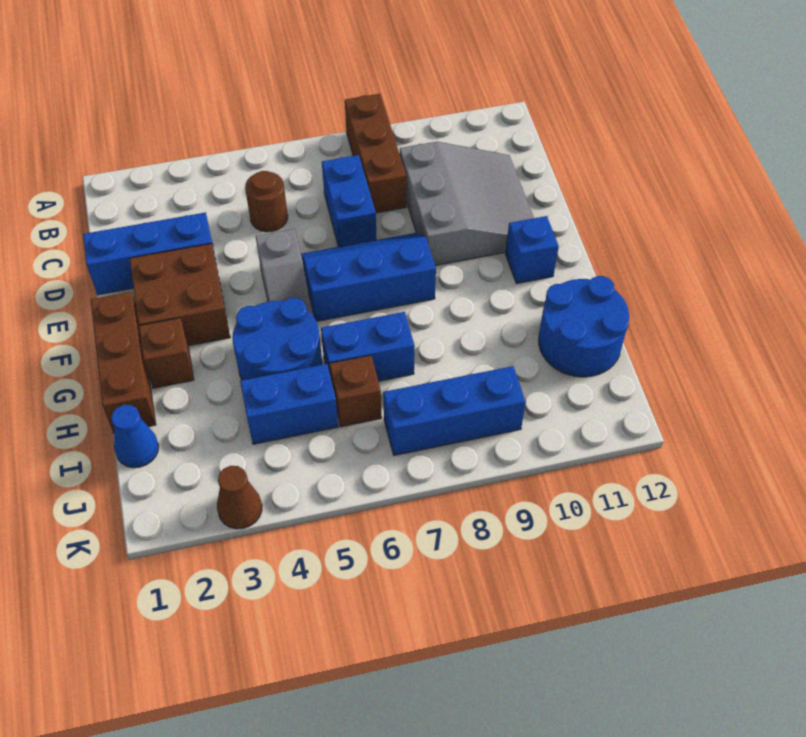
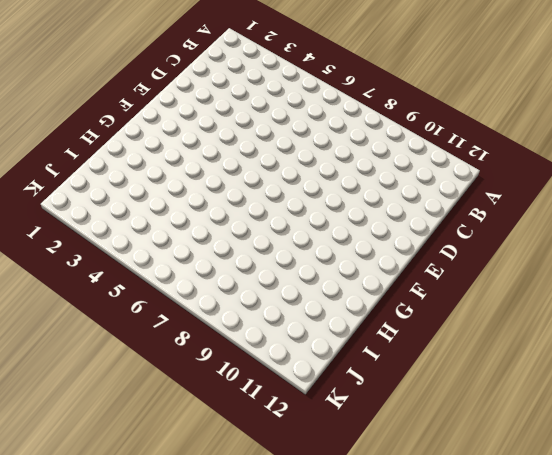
none -> brown brick A8:C8 level 1
none -> brown round brick C5 level 1
none -> blue brick C7:D7 level 1

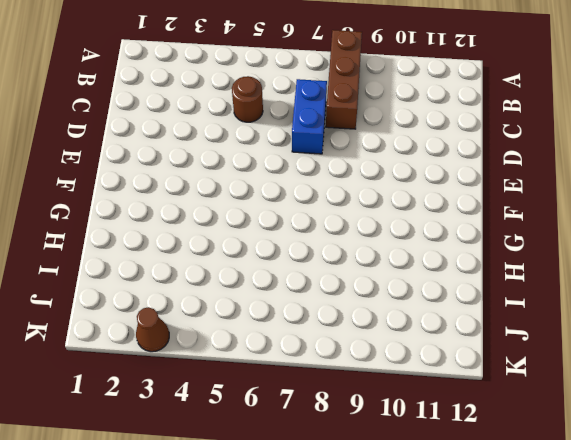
none -> grey slope C9:E11 level 1 top 9
none -> blue brick D1:D3 level 1
none -> brown brick E2:F3 level 1

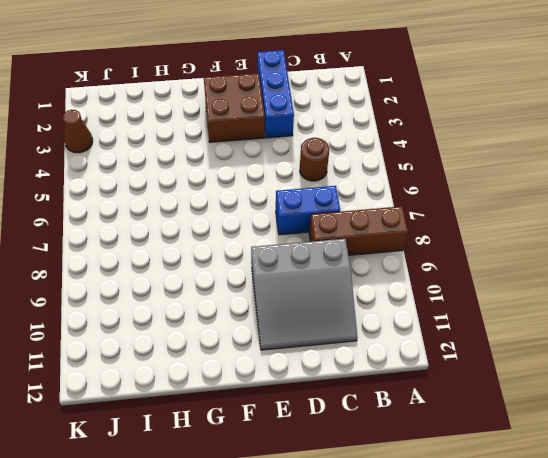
none -> grey slope E5:F5 level 1 top E
none -> blue slope E6:F8 level 1 top F
none -> brown brick F1:H1 level 1

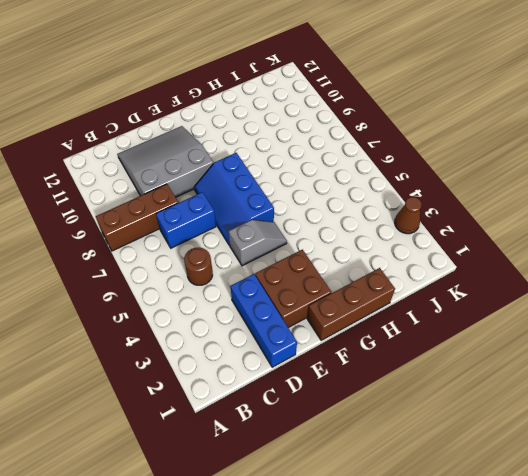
none -> blue brick F11 level 1
none -> brown brick G2 level 1
none -> blue round brick G4:H5 level 1

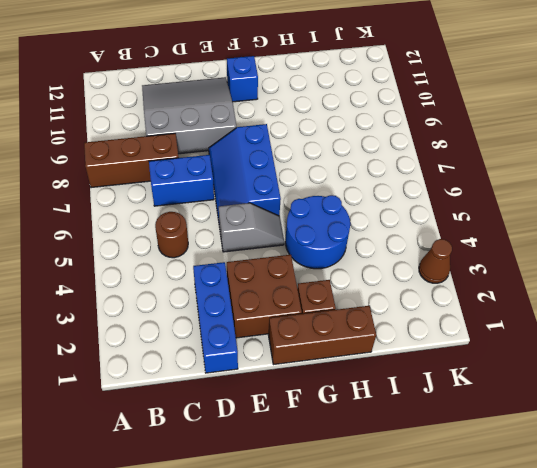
none -> blue brick H6:H7 level 1
none -> blue round brick H11:I12 level 1
none -> blue cone I1 level 1

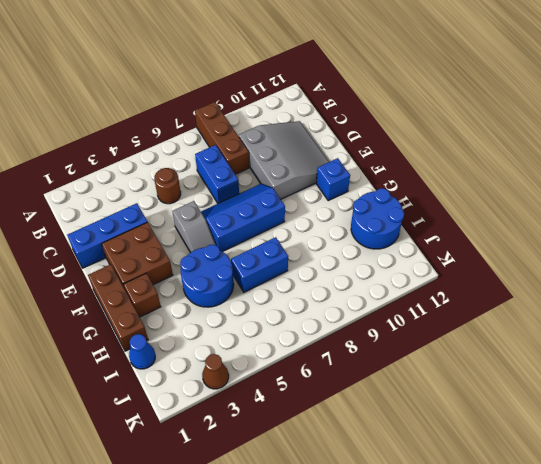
none -> blue brick I4:I5 level 1
none -> brown brick I6 level 1
none -> blue brick J7:J9 level 1

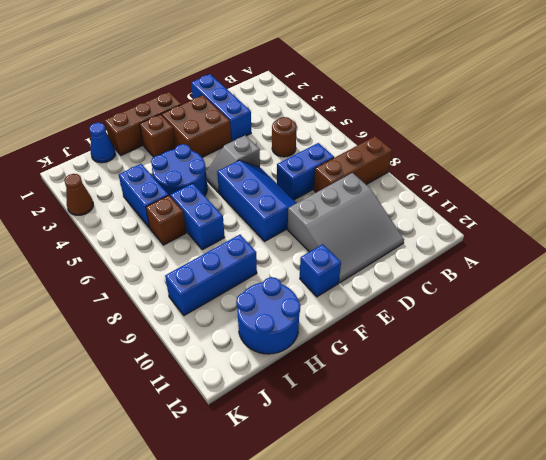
blue brick H9:J9 level 1 -> blue brick J7:J9 level 1

